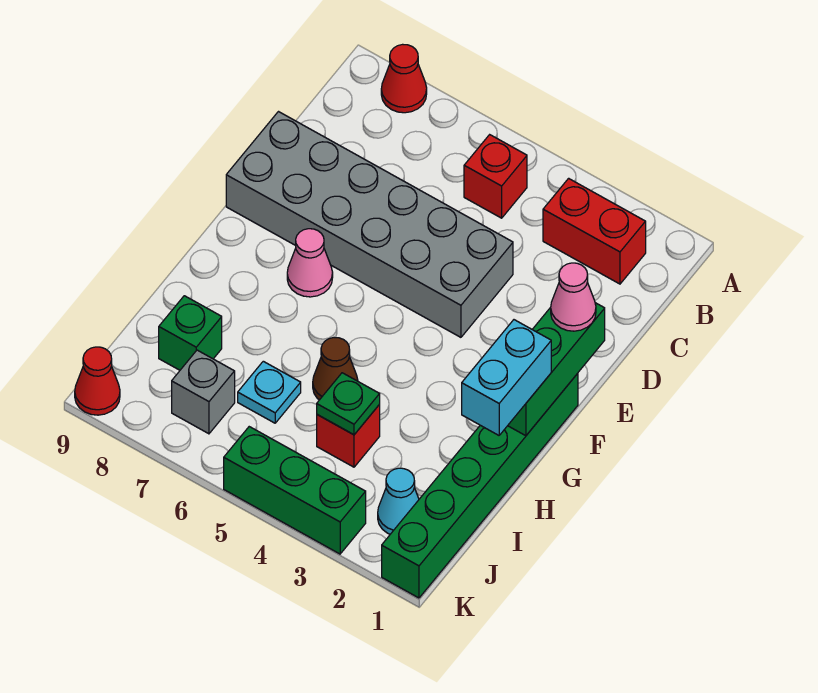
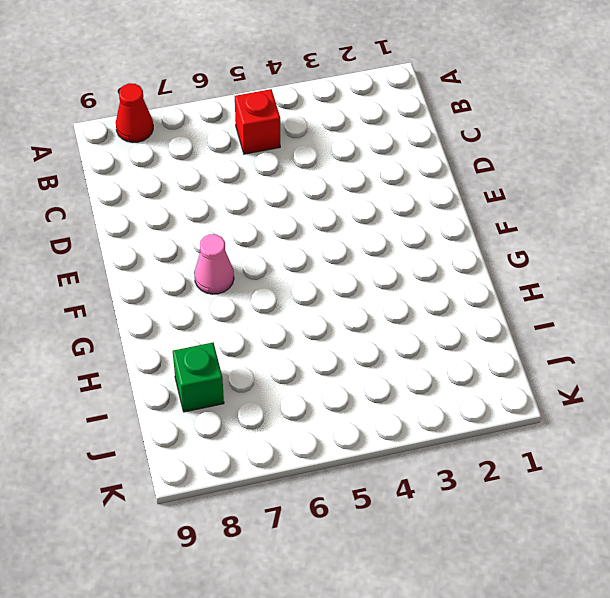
none -> red brick B2:B3 level 1
none -> grey brick D4:E9 level 1
none -> green brick F1:K1 level 1

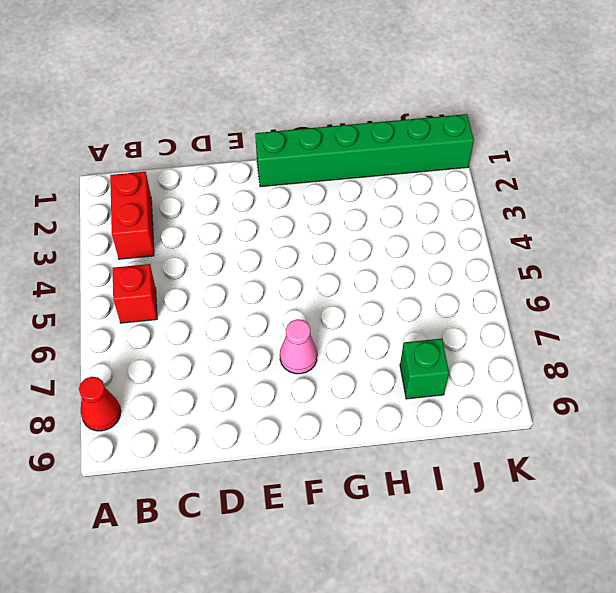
none -> grey brick D4:E9 level 1
none -> brown cone H5 level 1
none -> red brick I4 level 1

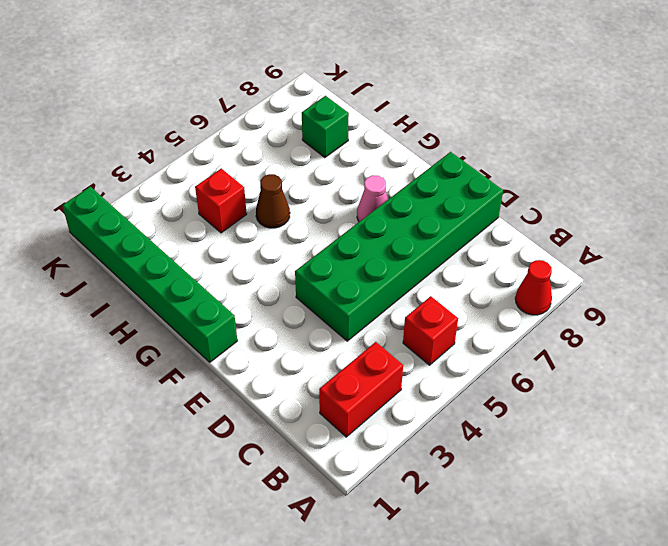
green brick D4:E9 level 1 -> grey brick D4:E9 level 1
none -> cyan plate I6 level 1
none -> cyan cone J2 level 1
none -> grey brick J7 level 1

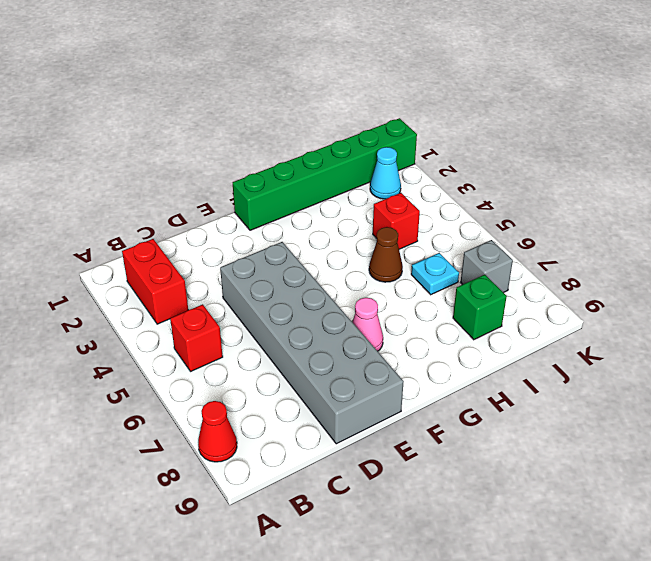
none -> green brick K3:K5 level 1
none -> red cone K9 level 1
none -> green brick E1:G1 level 2

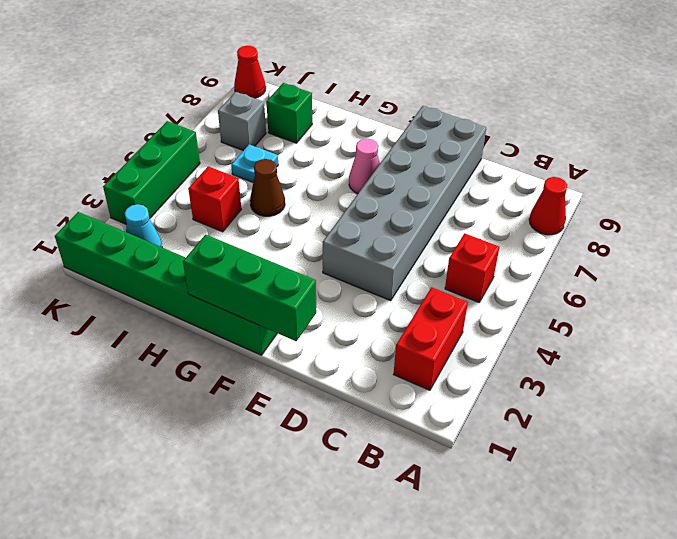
none -> green plate I4 level 2
none -> pink cone E1 level 3
none -> cyan brick G1:H1 level 3

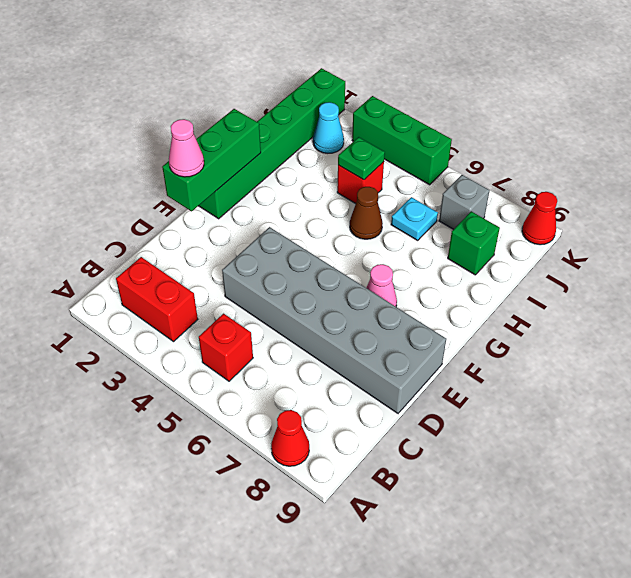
none -> cyan brick G1:H1 level 3

